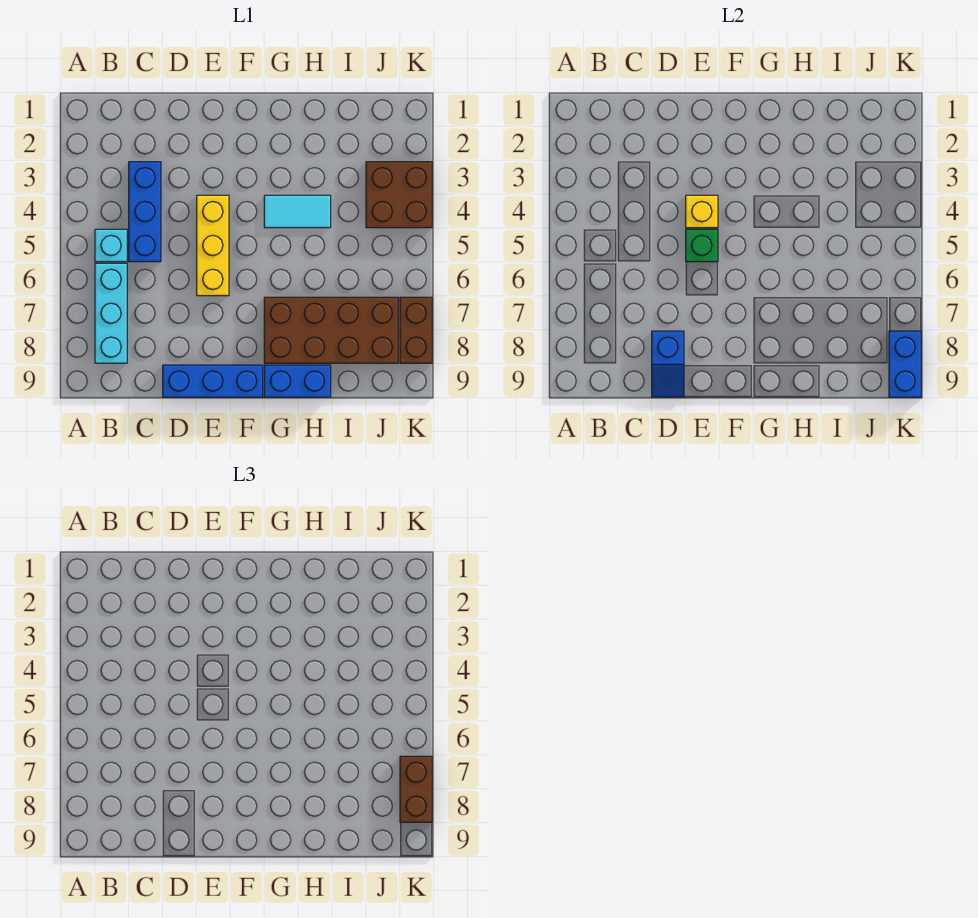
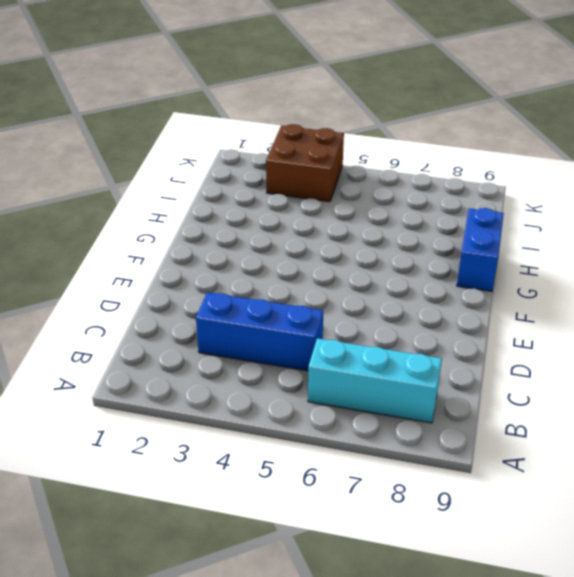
none -> cyan brick B5 level 1
none -> blue brick D9:F9 level 1
none -> yellow brick E4:E6 level 1

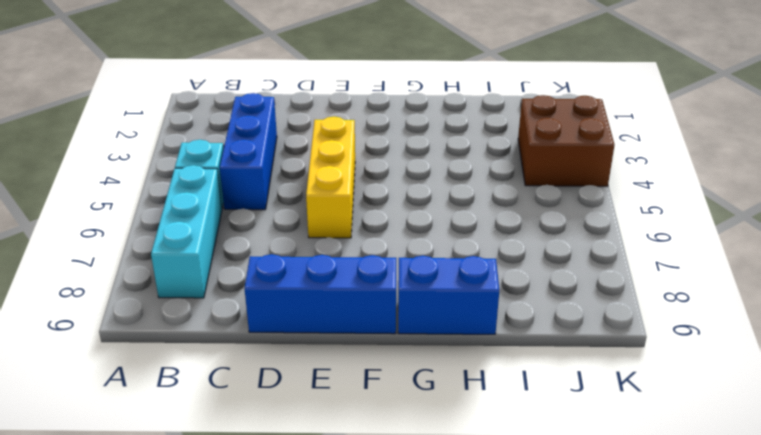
none -> cyan tile G4:H4 level 1
none -> brown brick G7:J8 level 1
none -> brown brick K7:K8 level 1

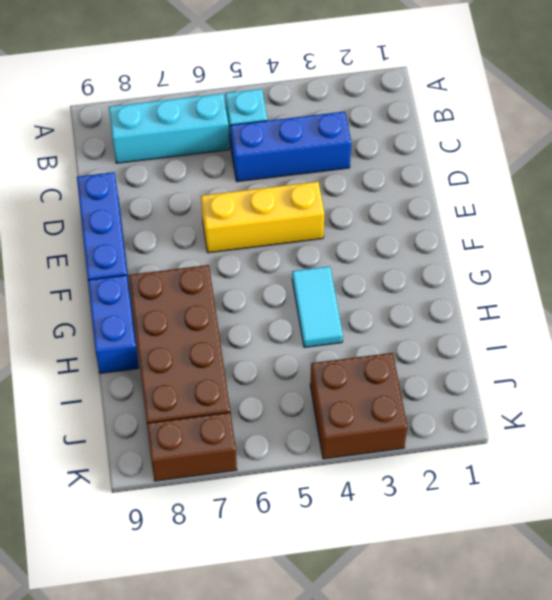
none -> blue slope D8:D9 level 2 top 8
none -> yellow brick E4 level 2
none -> green brick E5 level 2

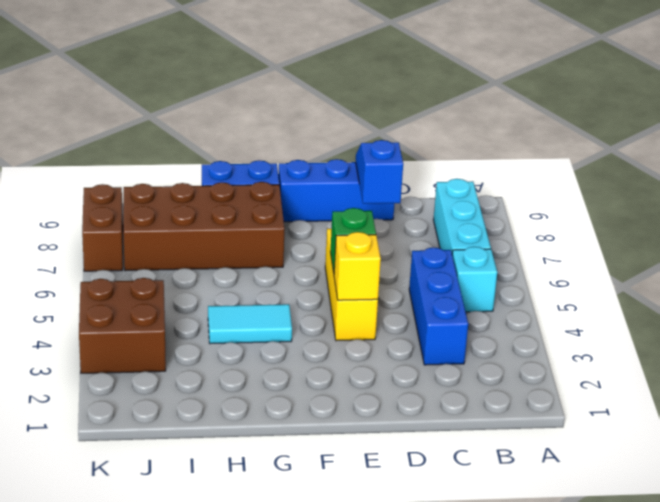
none -> blue brick K8:K9 level 2
none -> brown brick K7:K8 level 3

